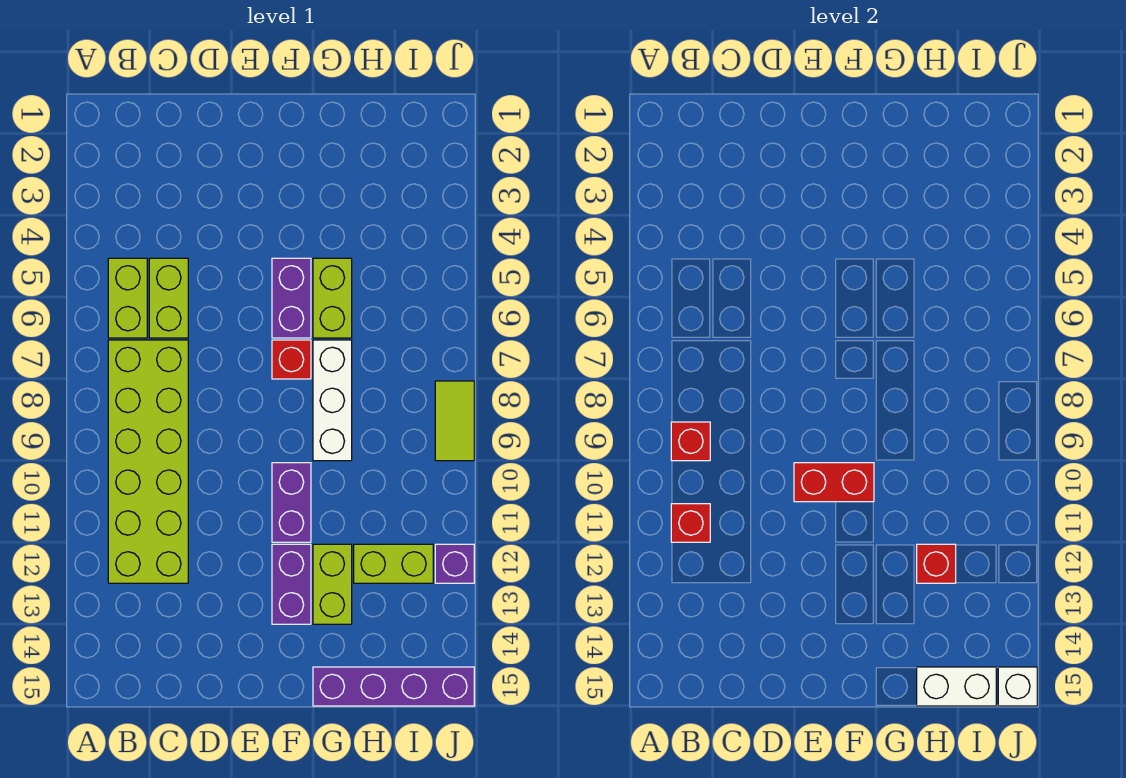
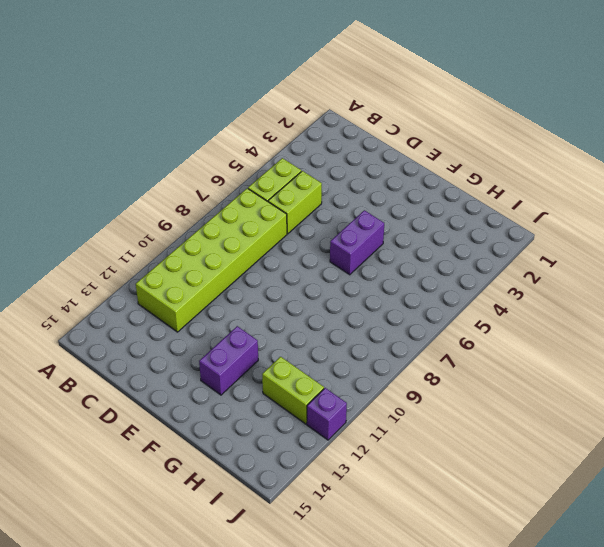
none -> red brick F7 level 1
none -> purple brick F10:F11 level 1
none -> lime brick G5:G6 level 1

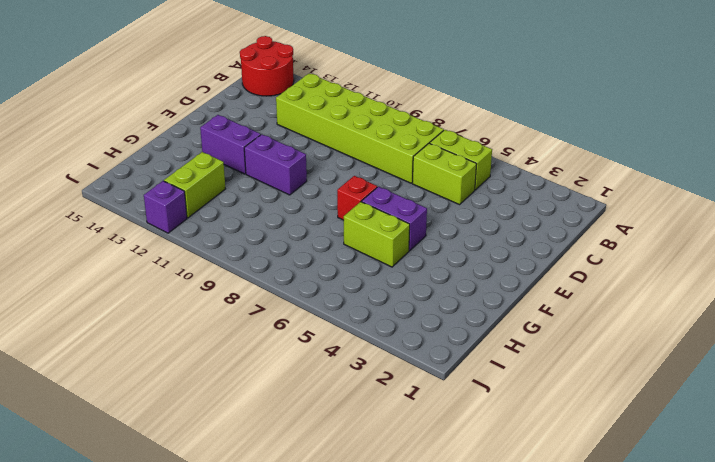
red round brick A14:B15 level 1 -> none
none -> white brick G7:G9 level 1
none -> lime brick G12:G13 level 1
none -> purple brick G15:J15 level 1

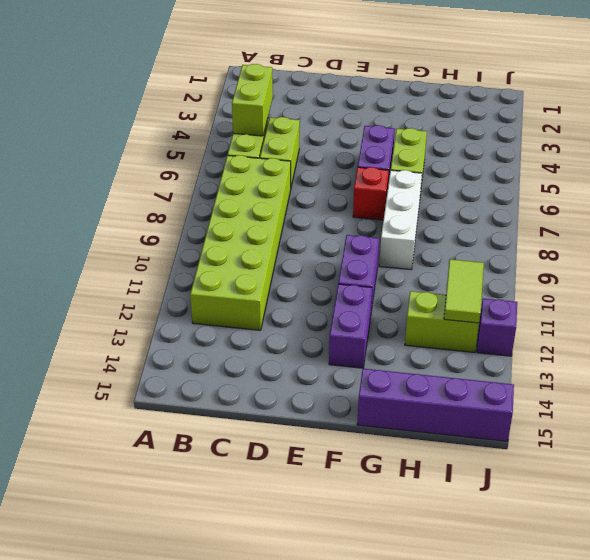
lime brick B4:B5 level 2 -> lime brick G12:G13 level 1
lime tile I11:I12 level 2 -> lime tile J8:J9 level 1
none -> red brick B9 level 2
none -> red brick B11 level 2
none -> red brick E10:F10 level 2

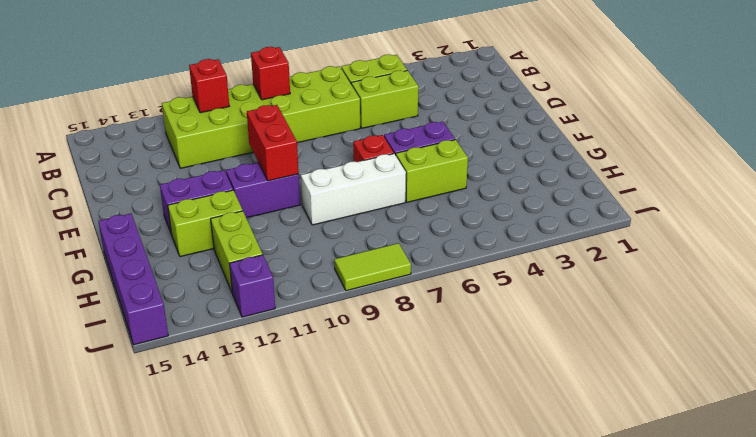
none -> red brick H12 level 2
none -> white brick H15:I15 level 2
none -> white brick J15 level 2

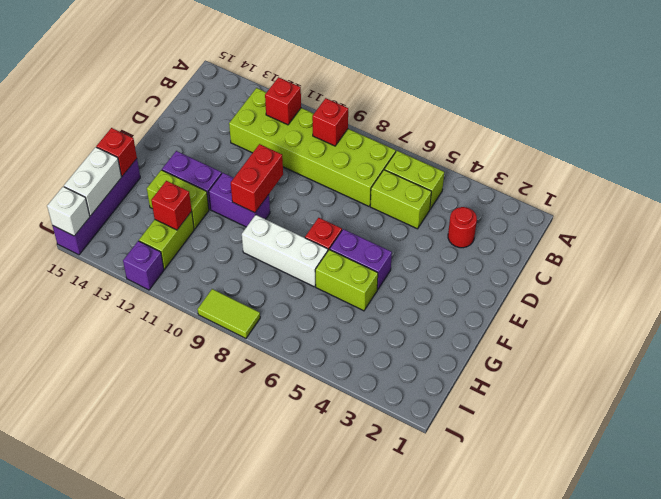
red round brick C3 level 1 -> none
red brick G15 level 2 -> none

